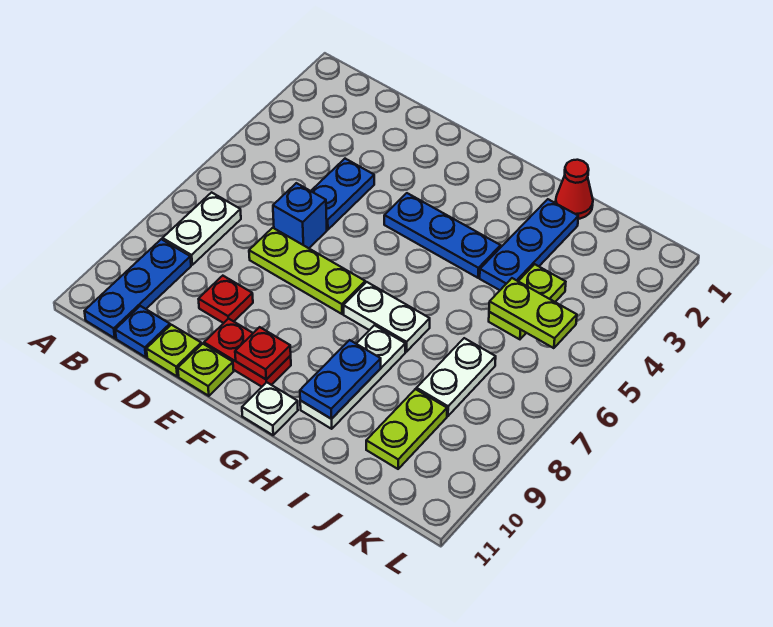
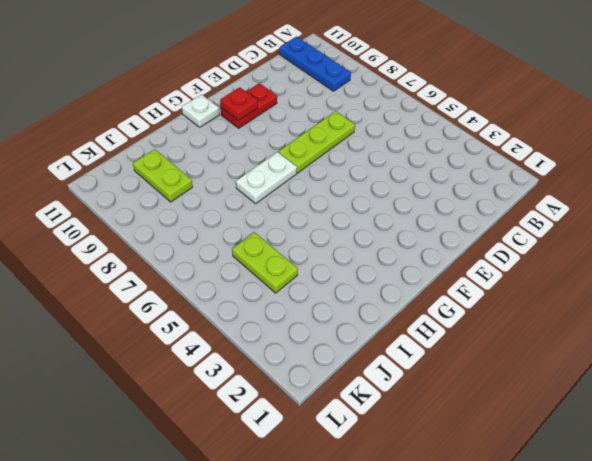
none -> white plate B7:B8 level 1
none -> blue plate C11 level 1
none -> blue plate D4:D5 level 1

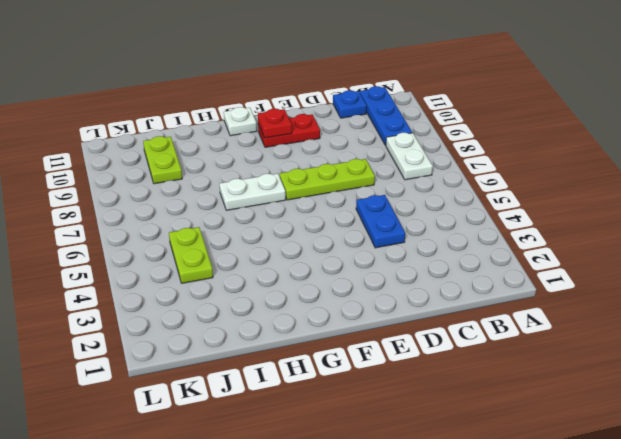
none -> blue brick D6 level 1
none -> red plate D9 level 1
none -> lime plate D11 level 1

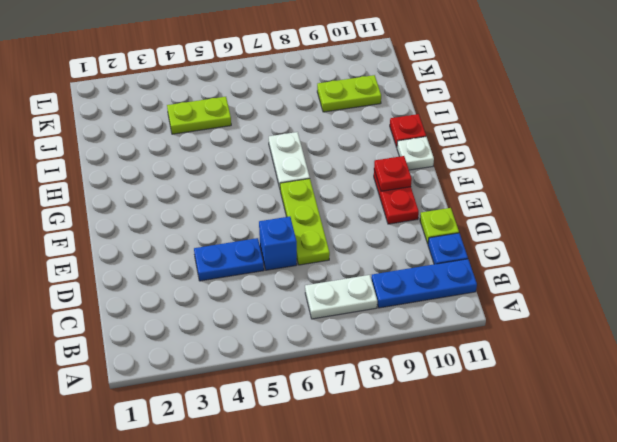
red plate H11 level 1 -> red plate D9 level 1
none -> lime plate E11 level 1
none -> blue plate F4:H4 level 1
none -> white plate H8:H10 level 1

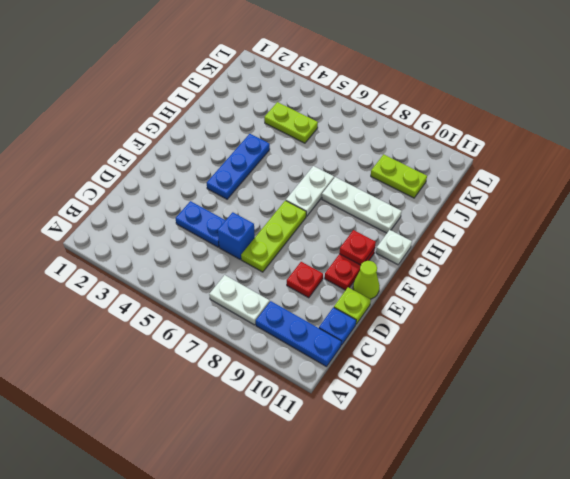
lime cone E11 level 1 -> lime plate E11 level 1
none -> red cone I1 level 1
none -> blue plate I2:I4 level 1
none -> white plate J7:J8 level 1

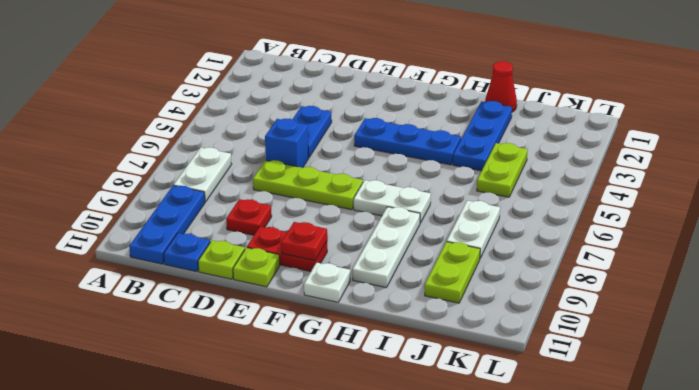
none -> blue plate H9:H10 level 2
none -> lime plate J5:K5 level 2

